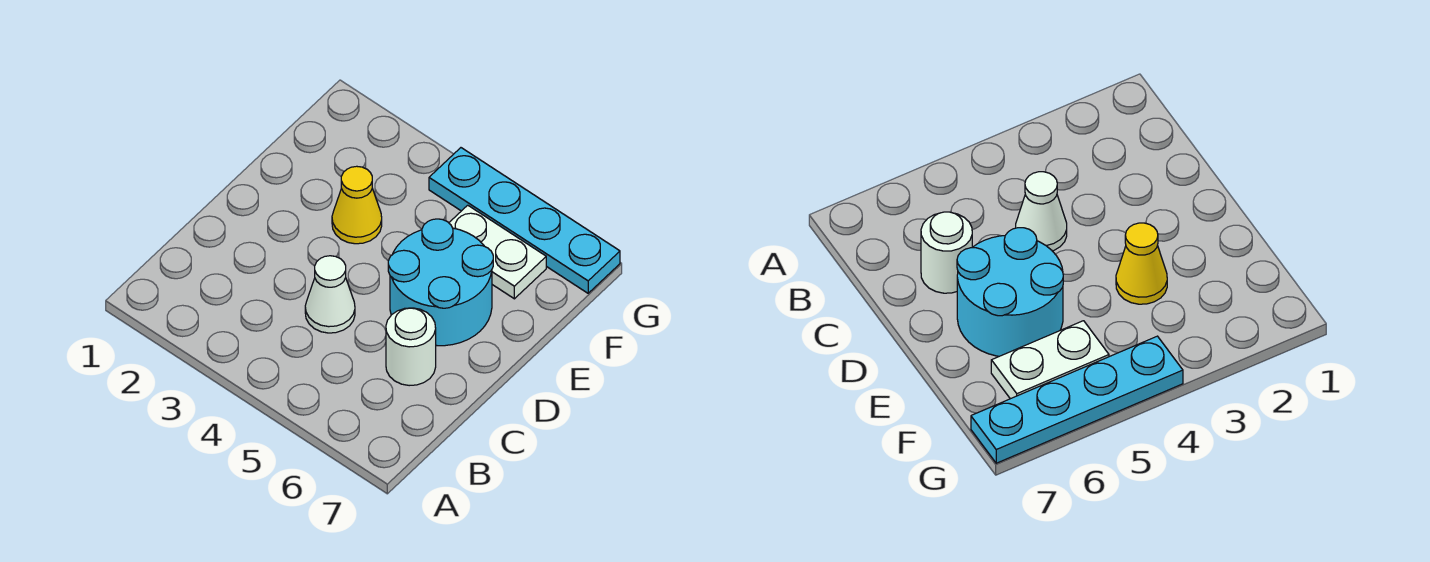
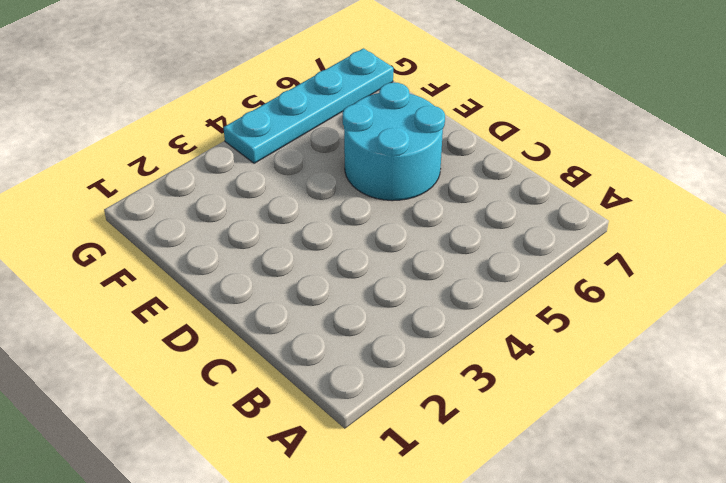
none -> white cone C4 level 1
none -> white round brick C6 level 1

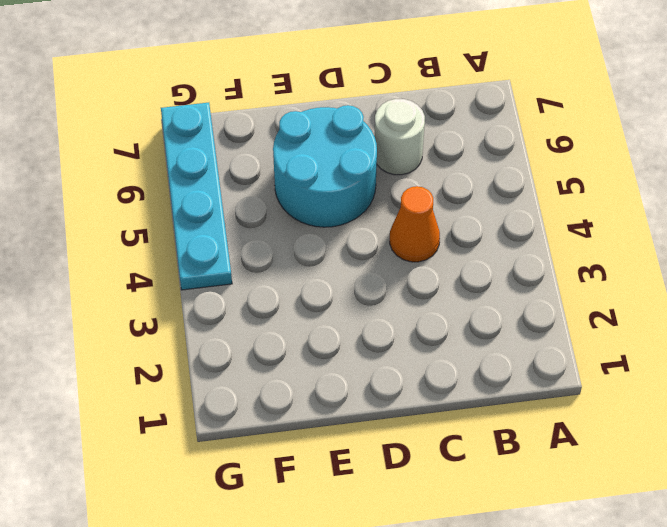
orange cone C4 level 1 -> white cone C4 level 1
none -> yellow cone E3 level 1
none -> white plate F5:F6 level 1

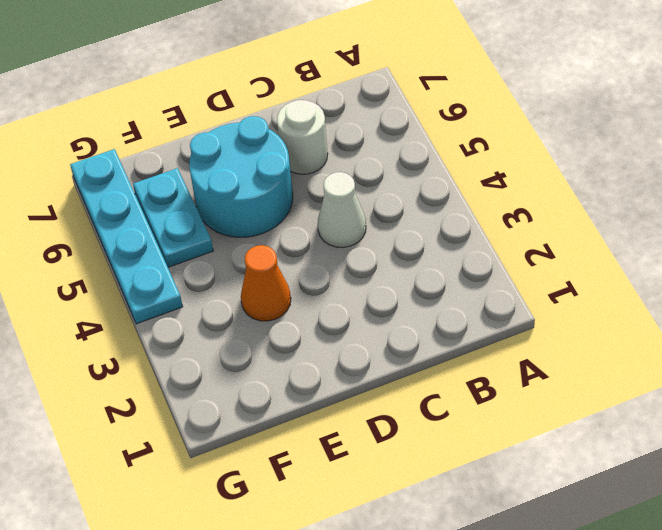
orange cone E3 level 1 -> yellow cone E3 level 1
cyan plate F5:F6 level 1 -> white plate F5:F6 level 1

